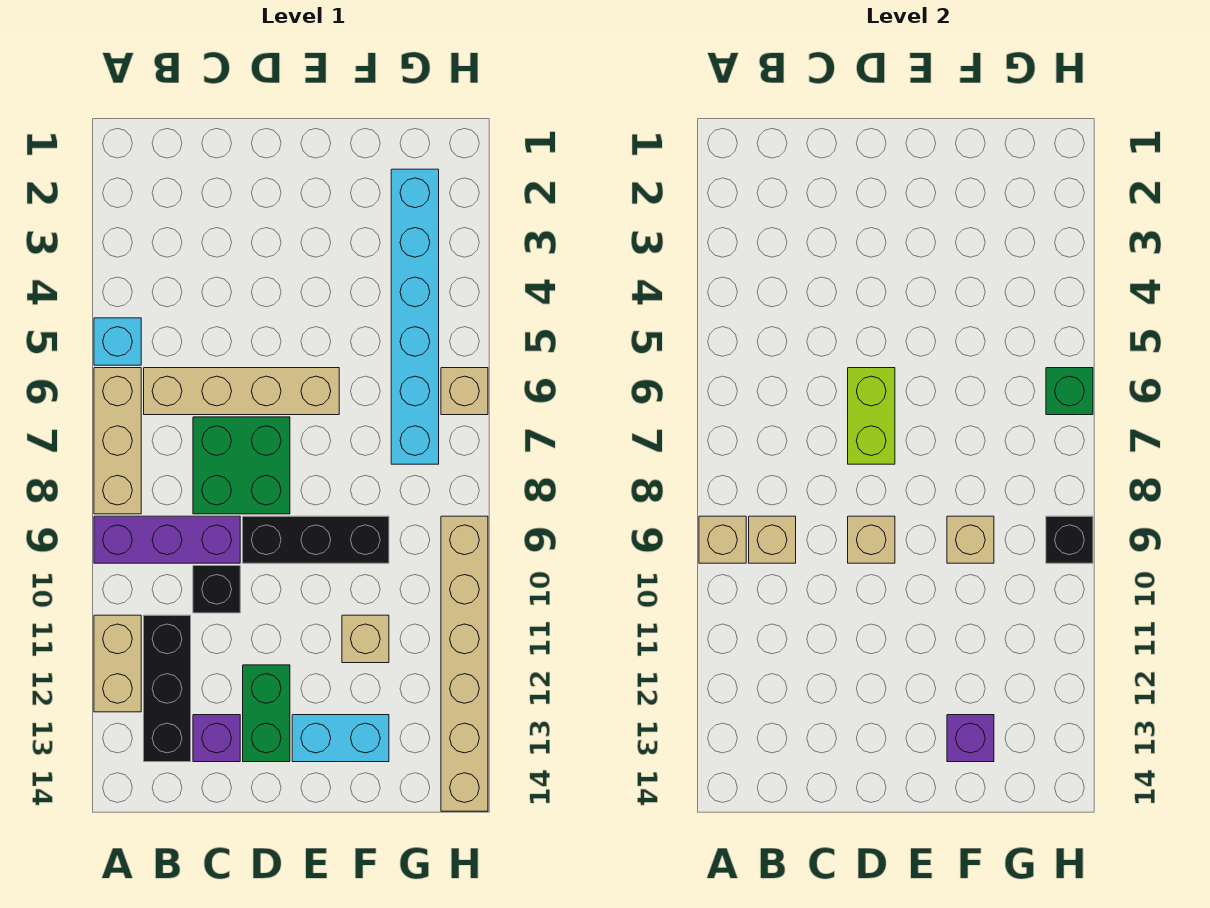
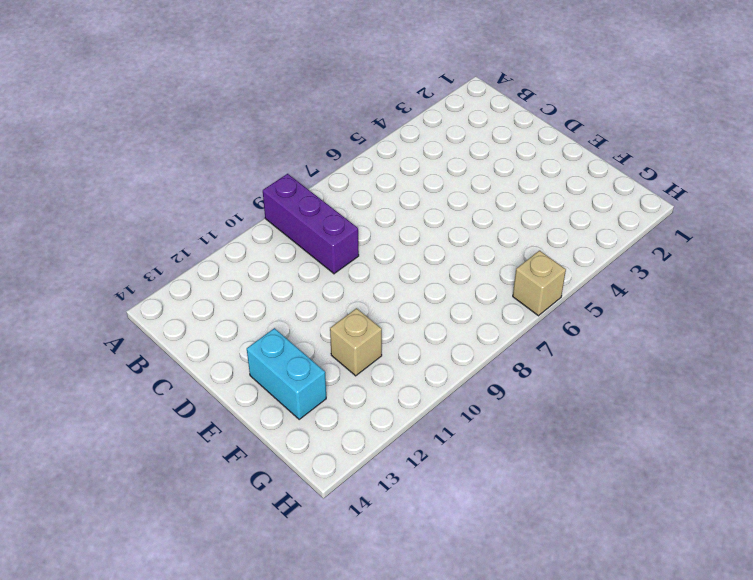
none -> cyan brick A5 level 1
none -> tan brick A6:A8 level 1
none -> tan brick A11:A12 level 1

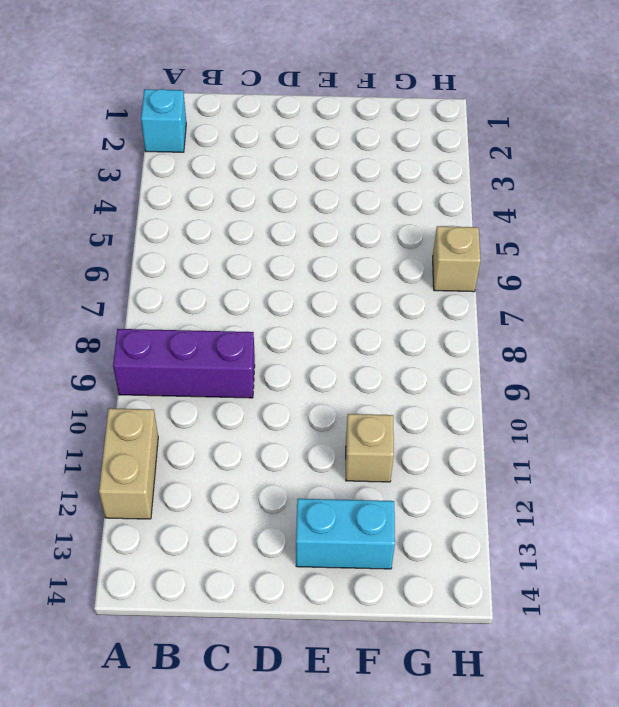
cyan brick A2 level 1 -> cyan brick A5 level 1
none -> tan brick A6:A8 level 1
none -> tan brick B6:E6 level 1
none -> black brick B11:B13 level 1

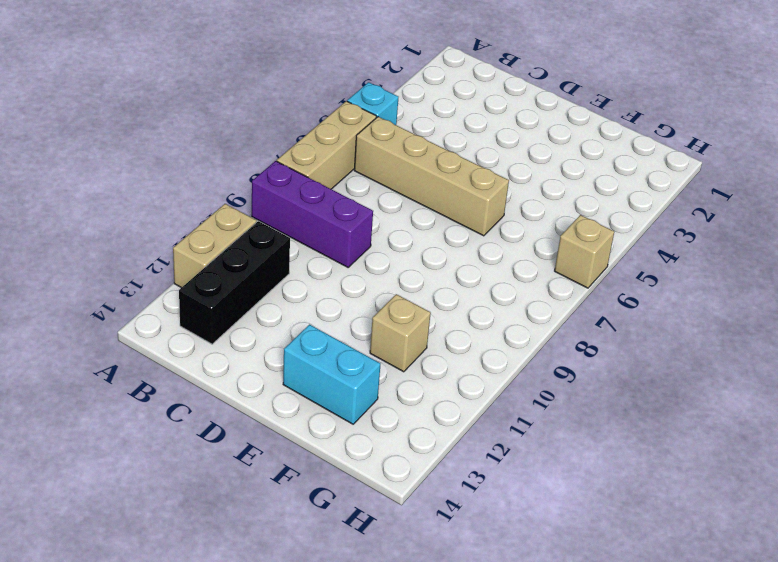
none -> green brick C7:D8 level 1
none -> black brick C10 level 1
none -> purple brick C13 level 1

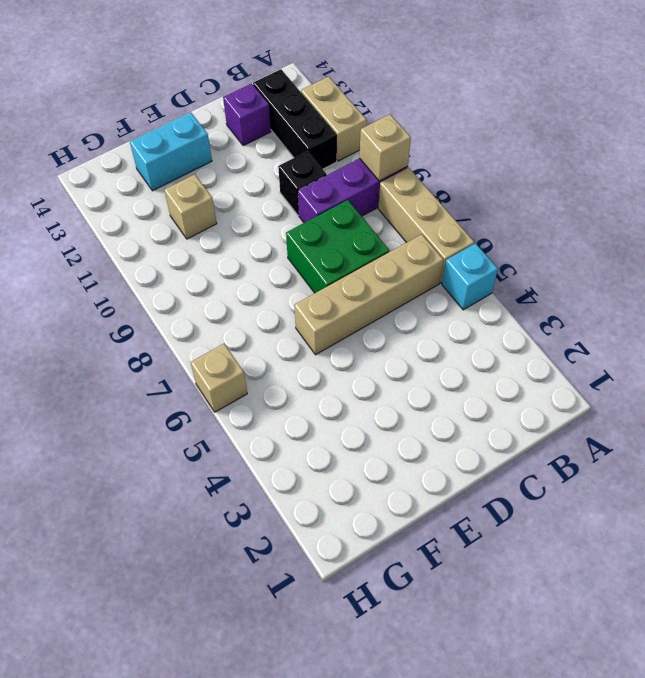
none -> black brick D9:F9 level 1
none -> green brick D12:D13 level 1
none -> cyan brick G2:G7 level 1

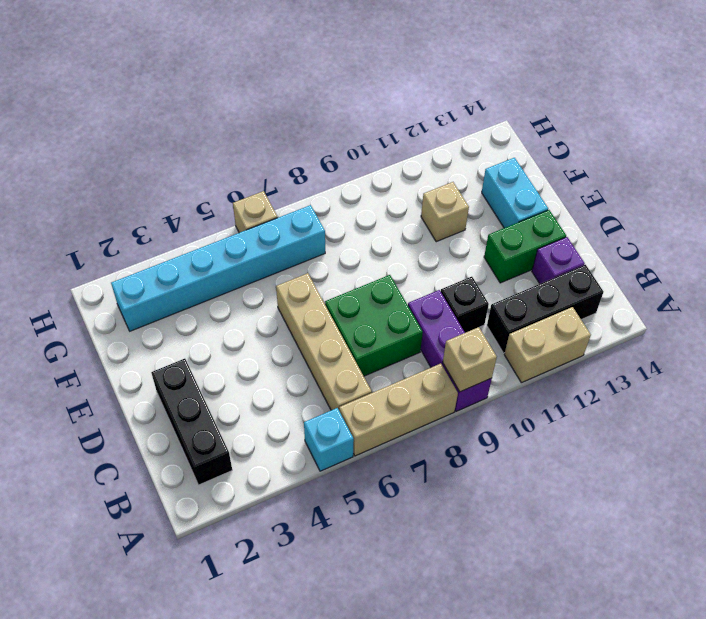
black brick B2:D2 level 1 -> black brick D9:F9 level 1
none -> tan brick H9:H14 level 1
none -> tan brick B9 level 2
none -> lime brick D6:D7 level 2

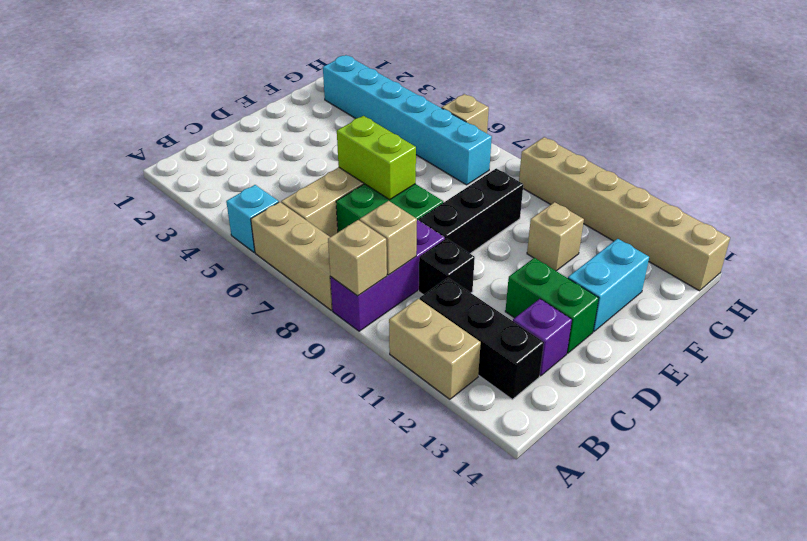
none -> tan brick D9 level 2
none -> tan brick F9 level 2
none -> purple brick F13 level 2

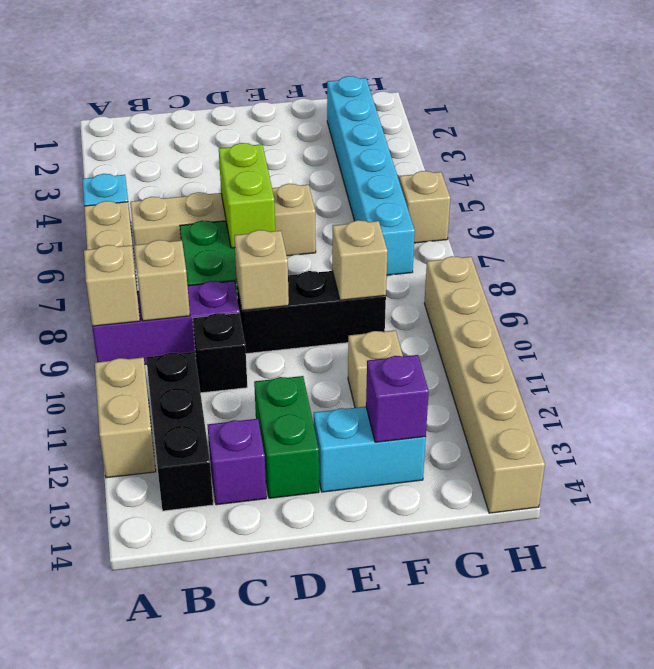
none -> green brick H6 level 2
none -> black brick H9 level 2

